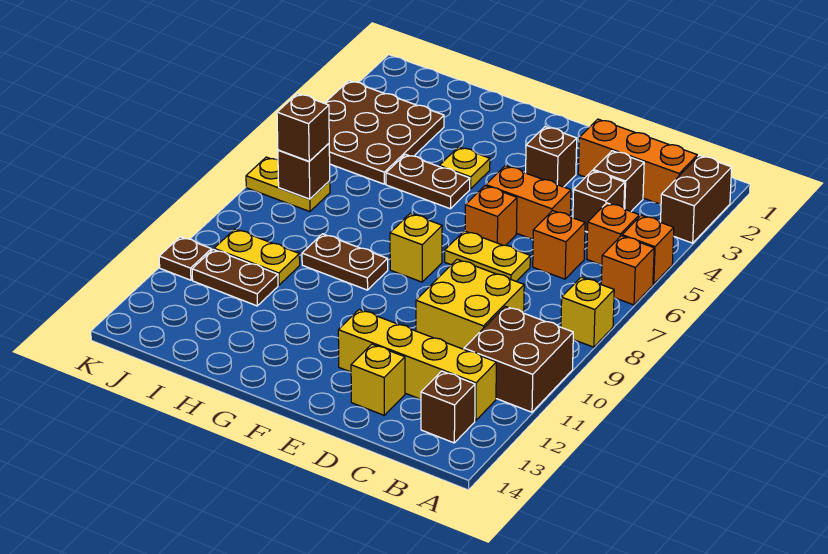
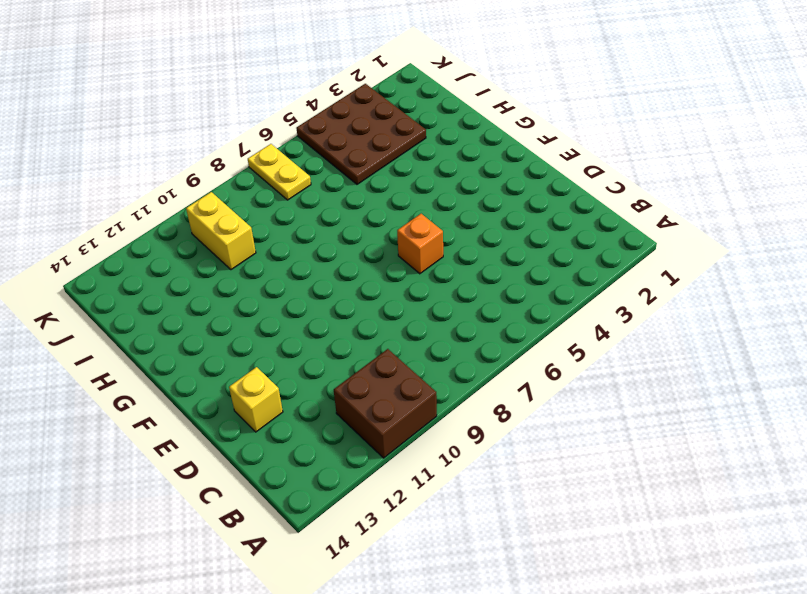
yellow brick I10:J10 level 1 -> yellow plate I10:J10 level 1
none -> brown brick A2:A3 level 1
none -> orange brick A5 level 1
none -> orange brick A6 level 1

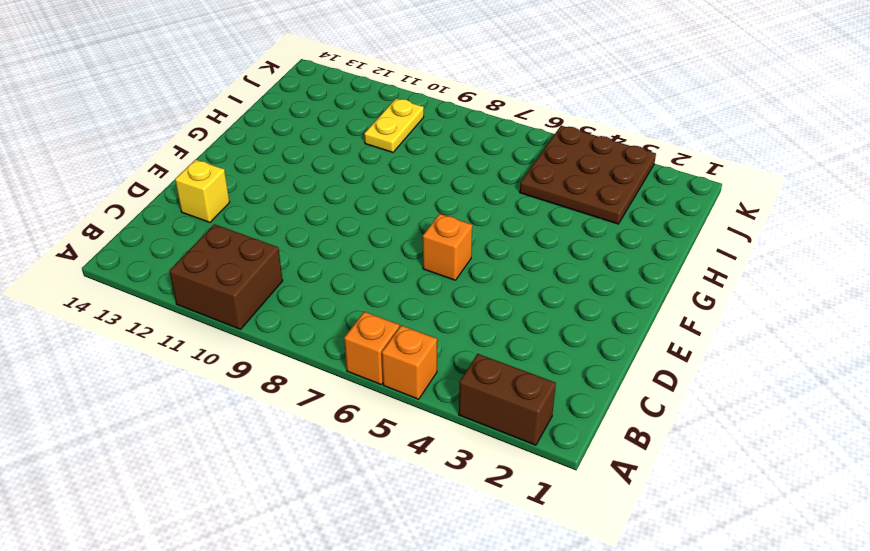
none -> yellow brick A8 level 1
none -> orange brick B2:D2 level 1
none -> orange brick B5 level 1

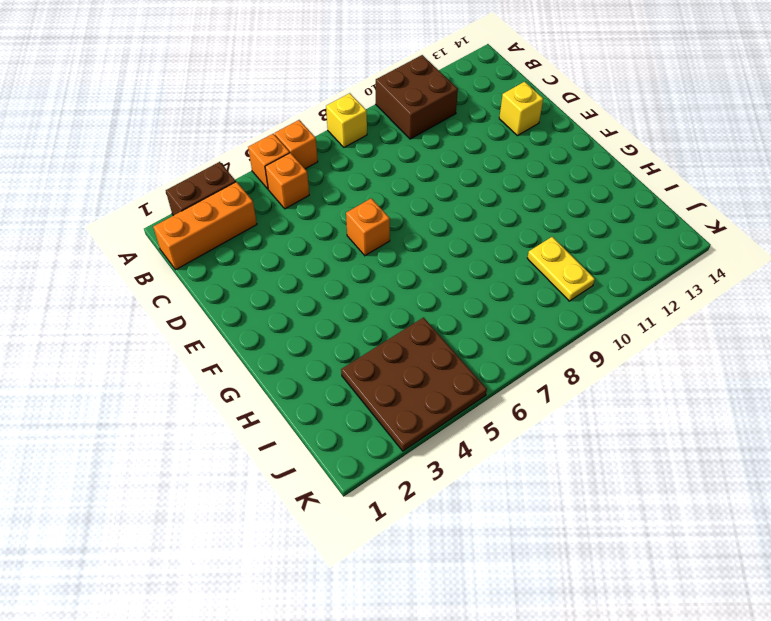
orange brick B1:B3 level 1 -> orange brick B2:D2 level 1
none -> yellow brick B12:E12 level 1
none -> brown brick B13 level 1
none -> brown brick C3 level 1

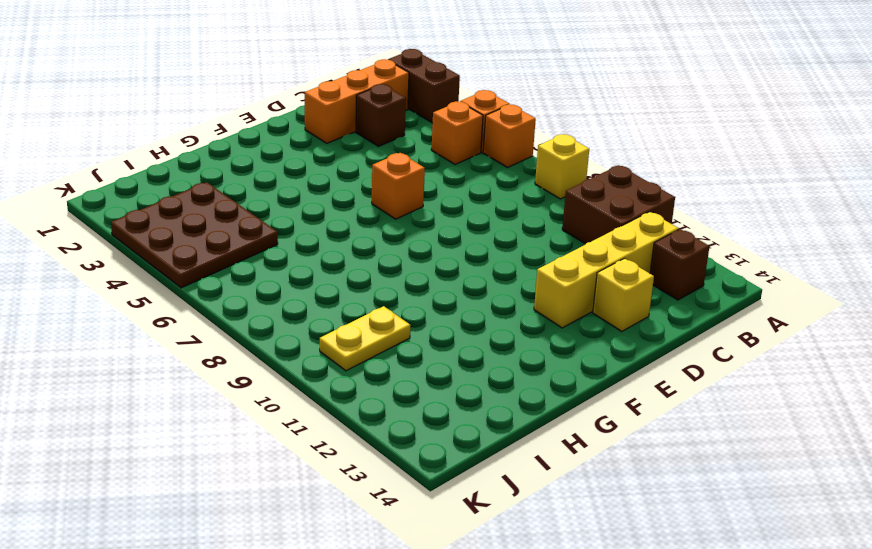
none -> brown brick C4 level 1
none -> orange brick C6 level 1
none -> yellow brick C9:D10 level 1

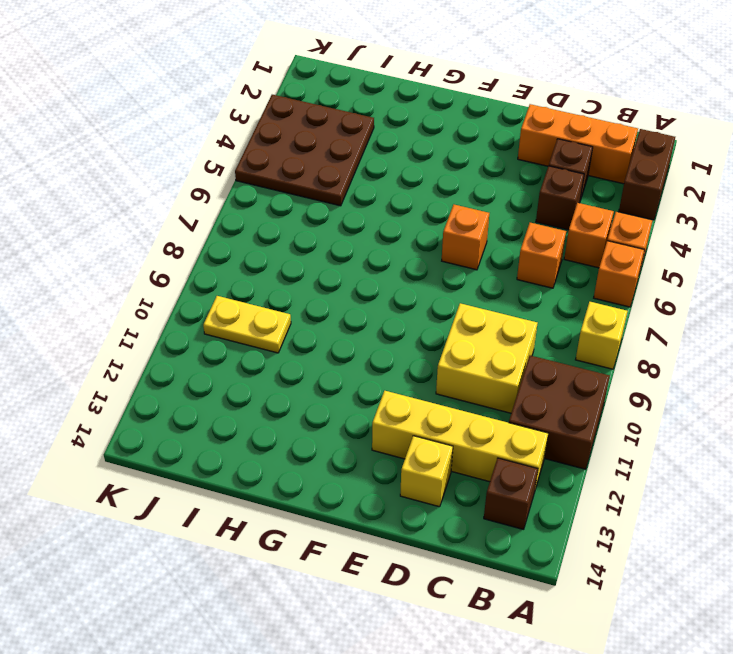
none -> orange brick D5:E5 level 1
none -> yellow plate D7:E7 level 1
none -> brown brick E3 level 1

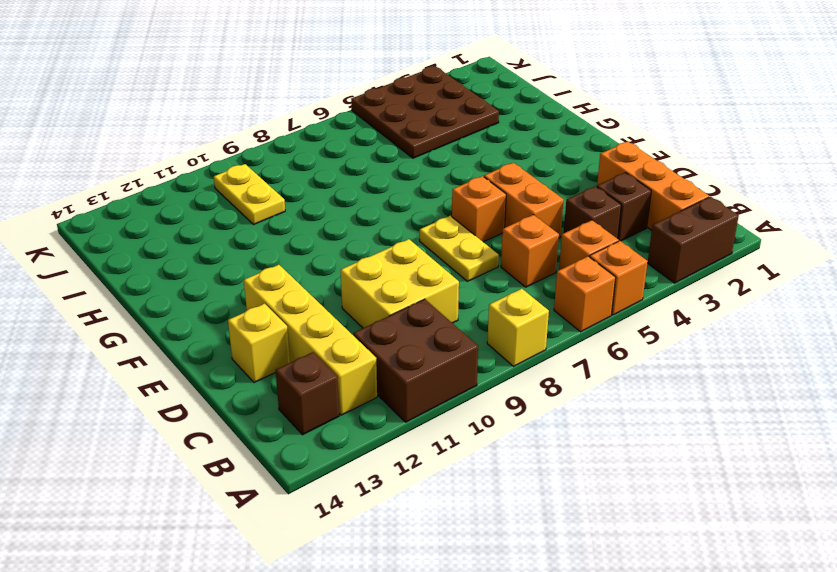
none -> brown brick E3 level 1
none -> yellow brick F8 level 1
none -> yellow plate G4 level 1

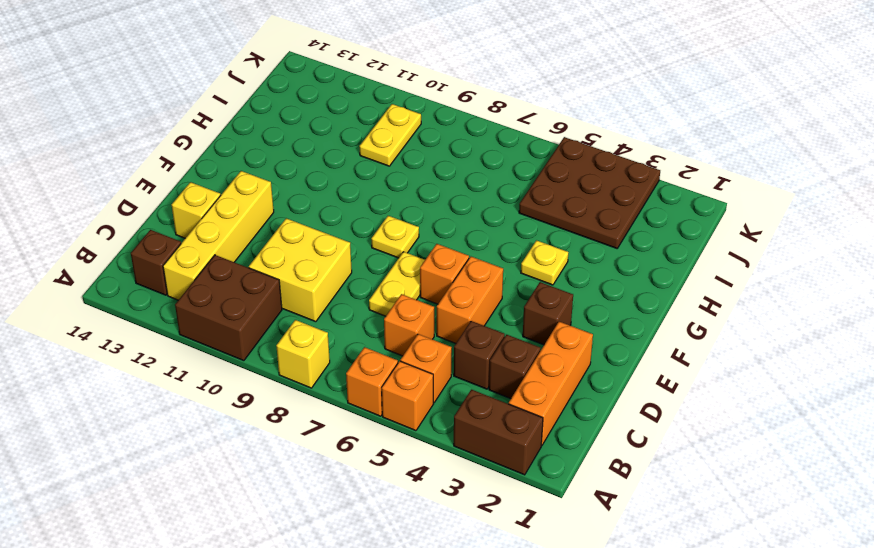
yellow plate F8 level 1 -> yellow brick F8 level 1
none -> brown plate G5:H5 level 1
none -> brown plate G9:H9 level 1
none -> brown plate I11:J11 level 1

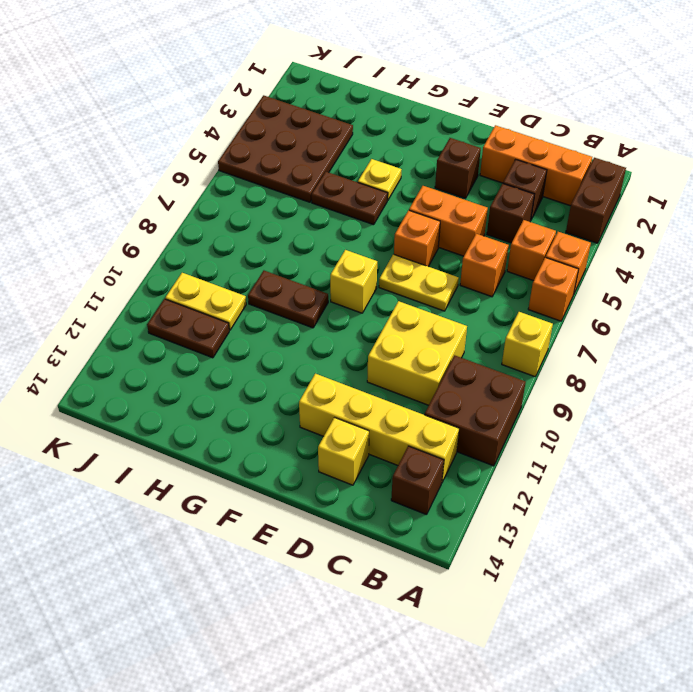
none -> yellow plate J7:K7 level 1
none -> brown plate K11 level 1
none -> brown brick J7 level 2

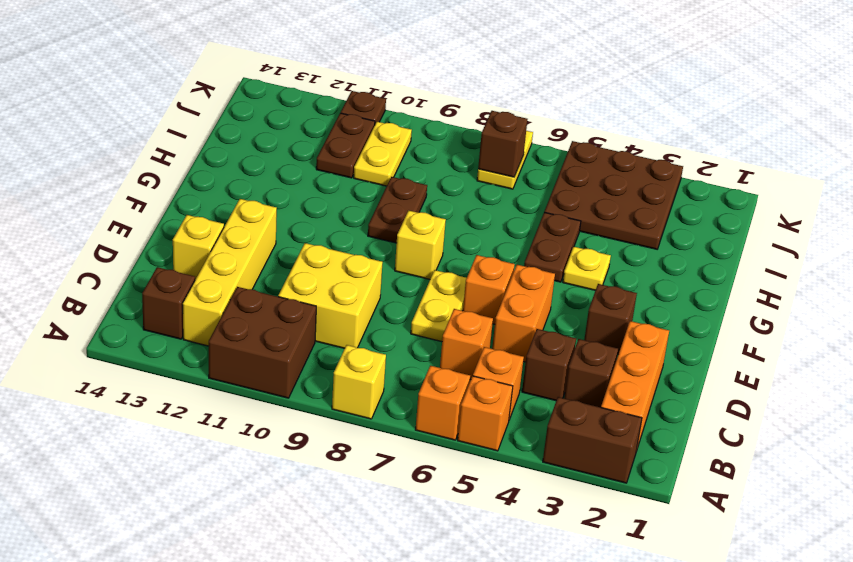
none -> brown brick J7 level 3

